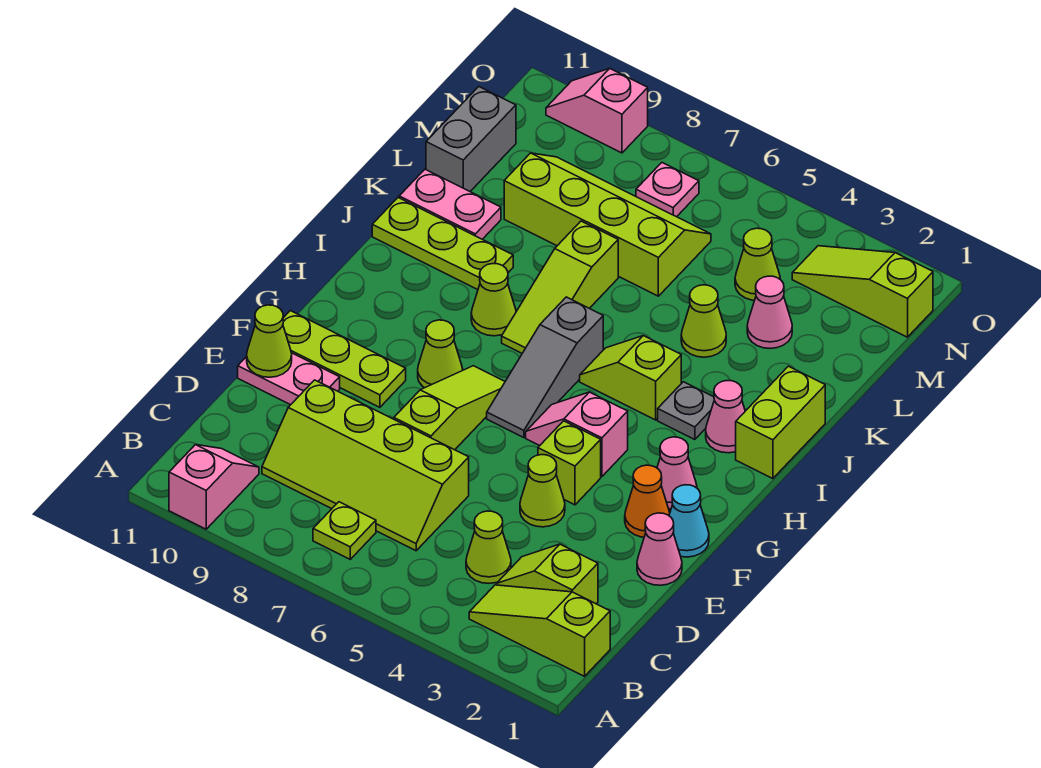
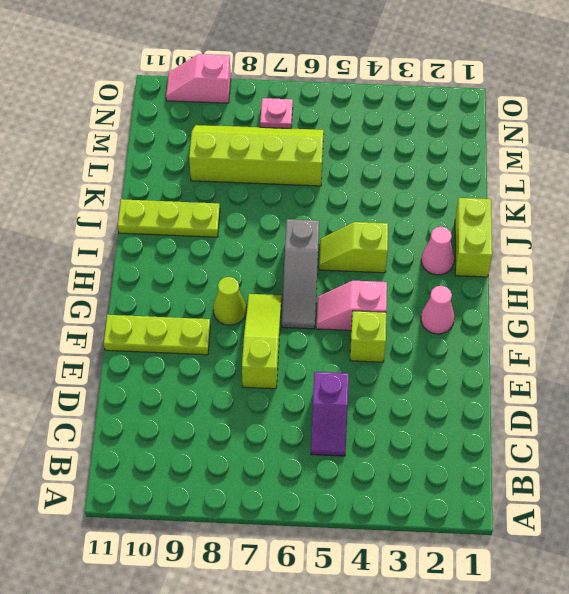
purple slope C5:D5 level 1 top D -> none
none -> pink slope A10:B10 level 1 top A
none -> lime slope B1:B3 level 1 top 1
none -> lime plate B7 level 1
none -> lime slope C2:C3 level 1 top 2

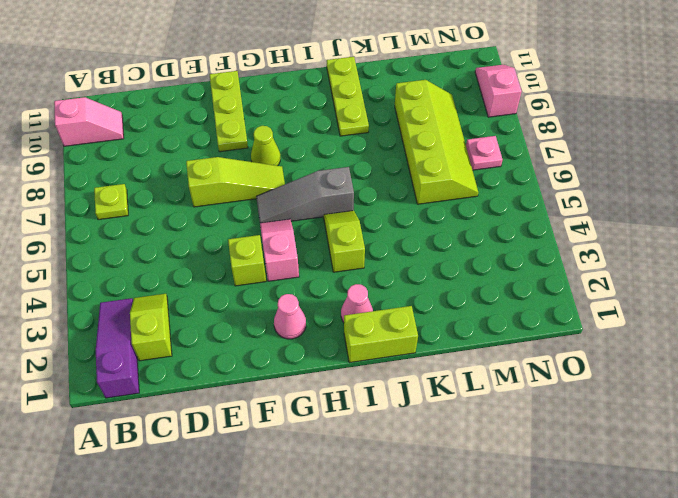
purple slope B1:B3 level 1 top 1 -> lime slope B1:B3 level 1 top 1
none -> lime cone C4 level 1
none -> lime slope C6:D9 level 1 top D
none -> pink cone E1 level 1
none -> lime cone E4 level 1

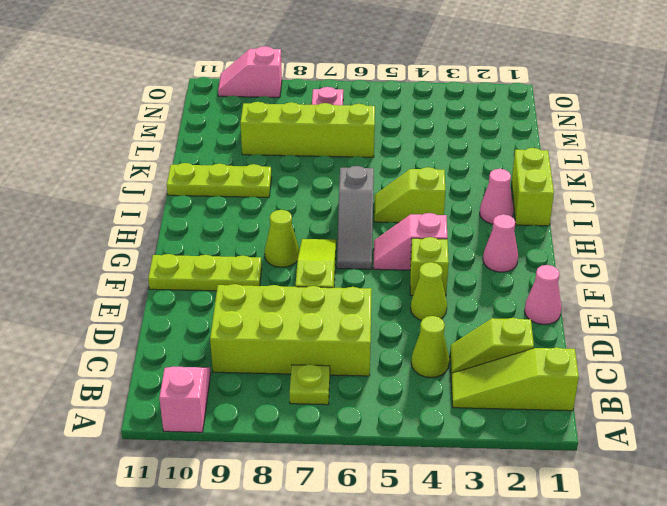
lime brick C6:D9 level 1 -> lime slope C6:D9 level 1 top D
none -> pink plate E10:E11 level 1
none -> cyan cone F1 level 1
none -> orange cone F2 level 1
none -> grey plate I3 level 1

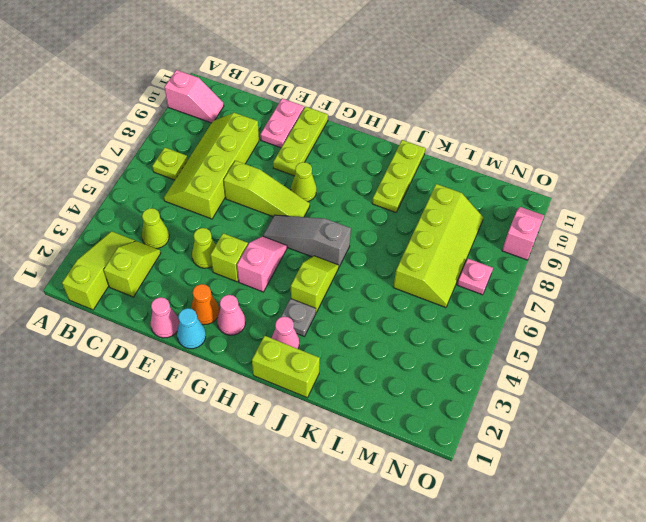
none -> lime slope I7:K7 level 1 top K
none -> lime cone I8 level 1
none -> lime cone K4 level 1
none -> pink plate K10:K11 level 1

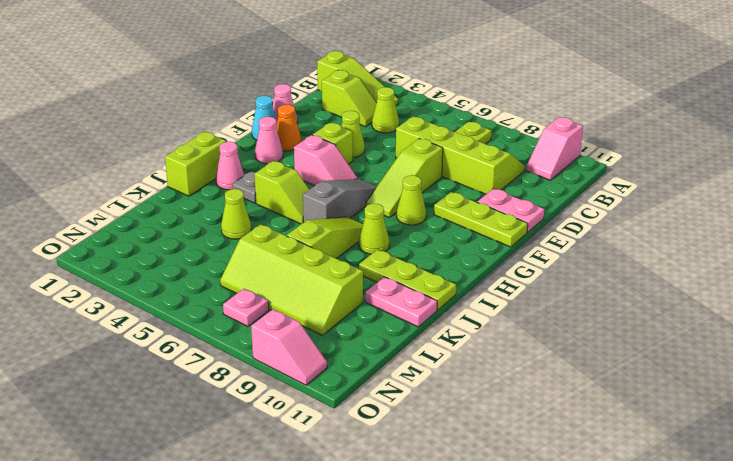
none -> pink cone L3 level 1
none -> grey brick L11:M11 level 1
none -> lime cone M4 level 1
none -> lime slope N1:N3 level 1 top 1

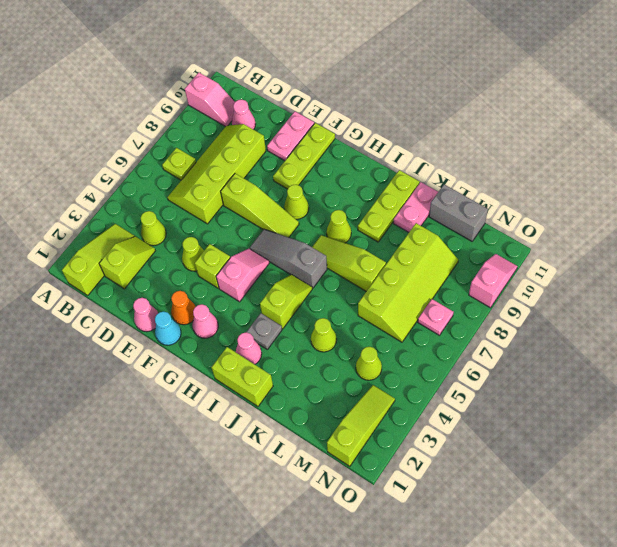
pink cone C10 level 1 -> pink cone L3 level 1
none -> lime cone E11 level 2

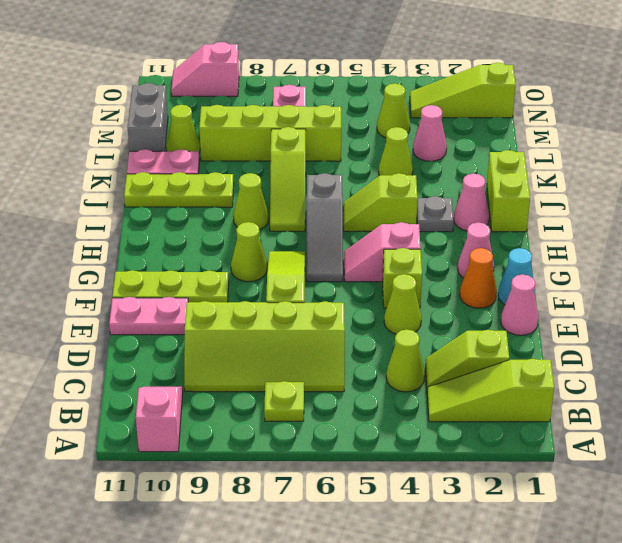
lime cone L10 level 1 -> lime cone E11 level 2

